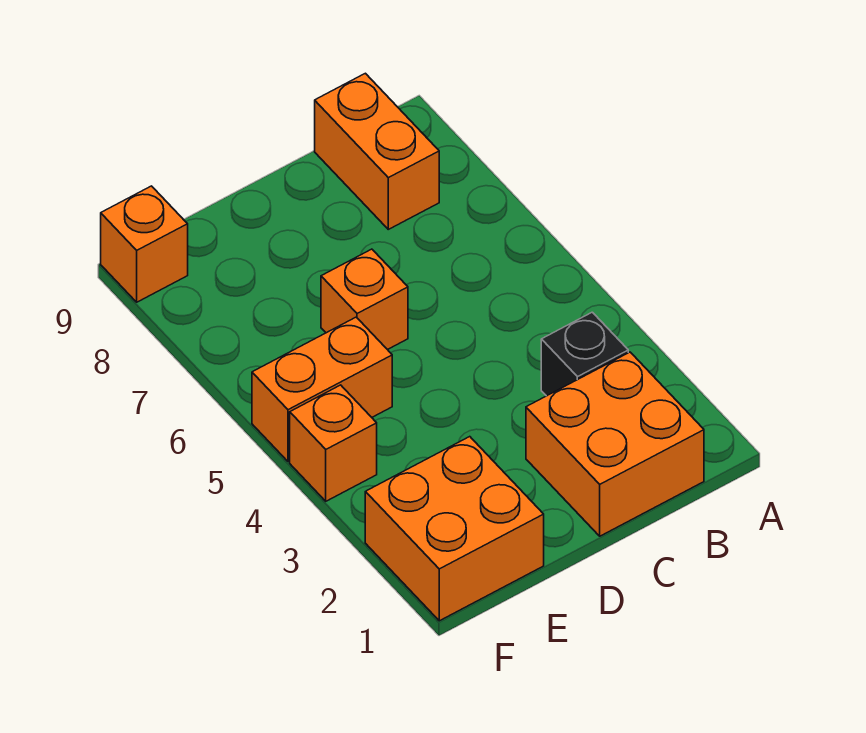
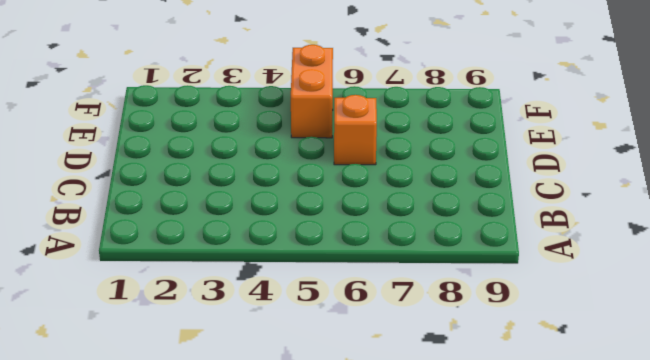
none -> orange brick B1:C2 level 1
none -> black brick B3 level 1

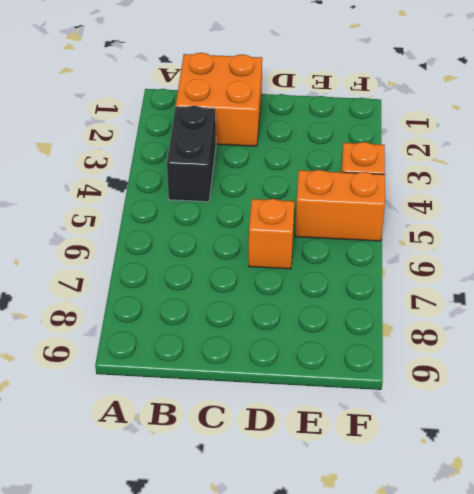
black brick B3:B4 level 1 -> black brick B3 level 1
none -> orange brick B8:B9 level 1
none -> orange brick E1:F2 level 1

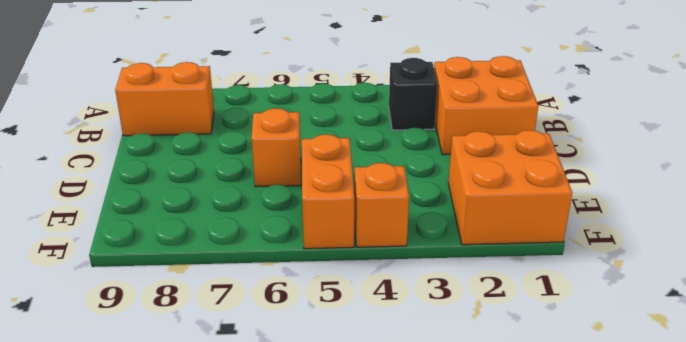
none -> orange brick F9 level 1

